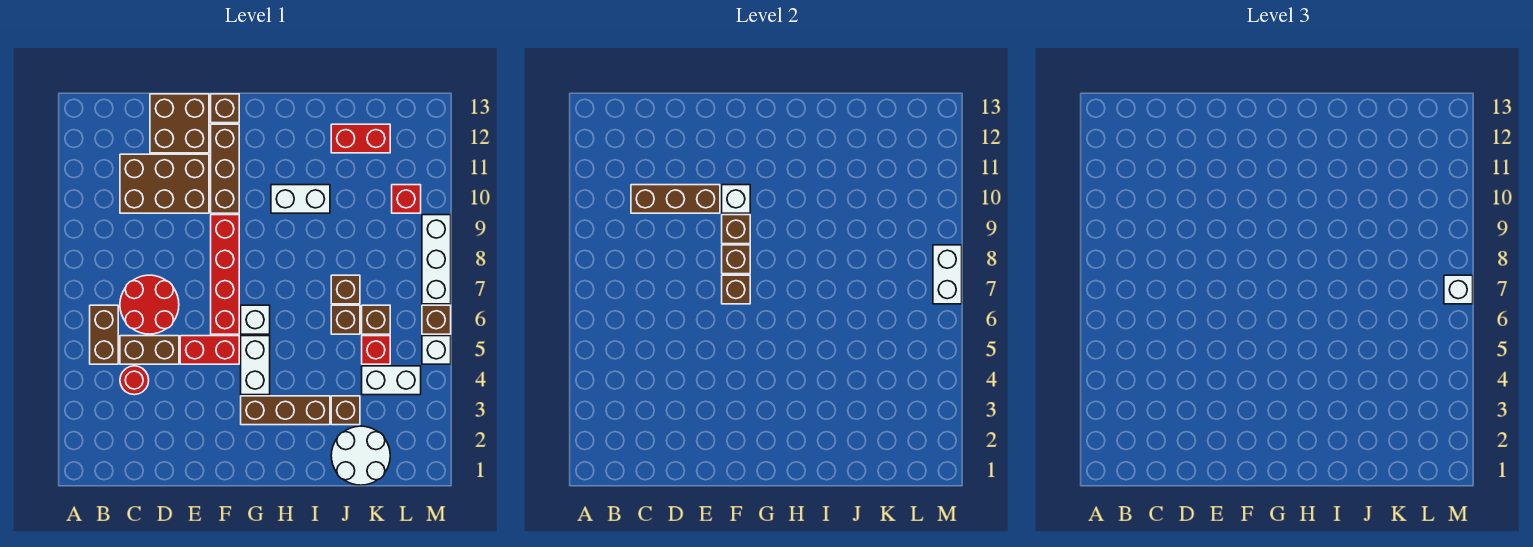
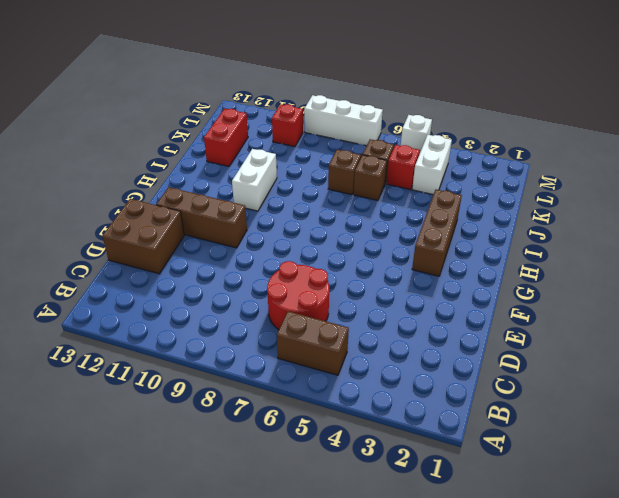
none -> red round brick C4 level 1
none -> brown brick C5:D5 level 1
none -> brown brick C10:E11 level 1
none -> red brick E5:F5 level 1

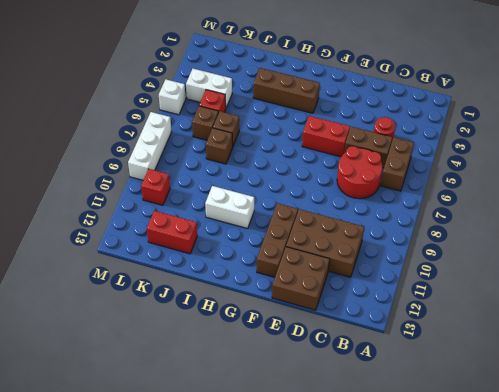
none -> red brick F6:F9 level 1
none -> brown brick F13 level 1
none -> white brick G4:G5 level 1
none -> white brick G6 level 1

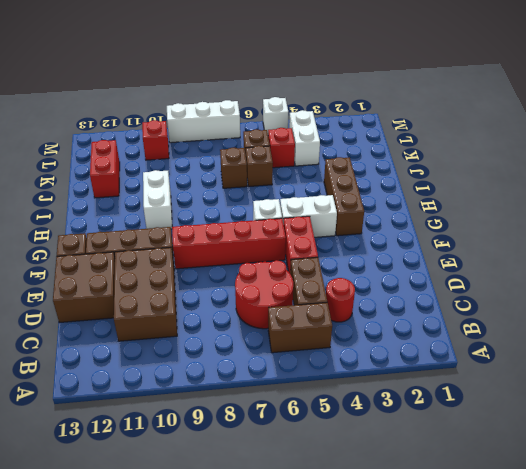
none -> white round brick J1:K2 level 1
none -> brown brick J3 level 1
none -> brown brick M6 level 1
none -> brown brick C10:E10 level 2

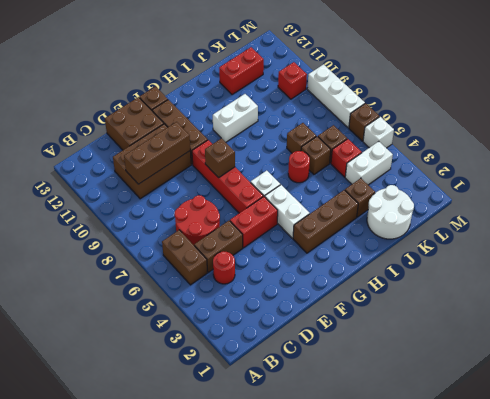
red round brick I6 level 1 -> none
none -> brown brick F7 level 2
none -> brown brick F9 level 2
none -> white brick F10 level 2
none -> white brick M7:M8 level 2

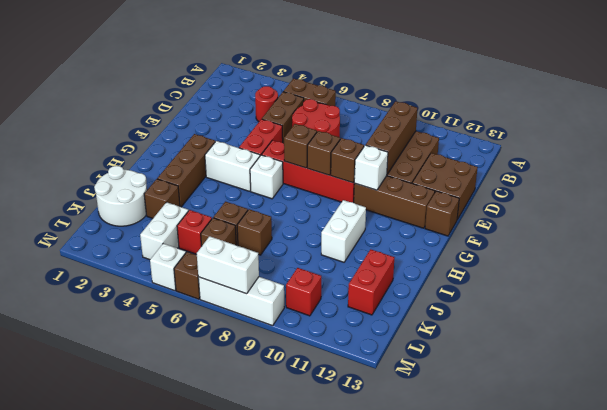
none -> white brick M7 level 3

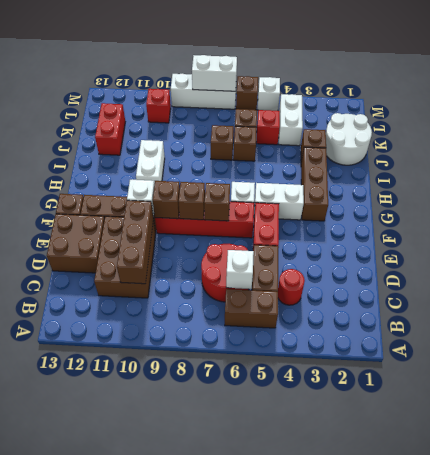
white brick C6 level 2 -> white brick M7 level 3

